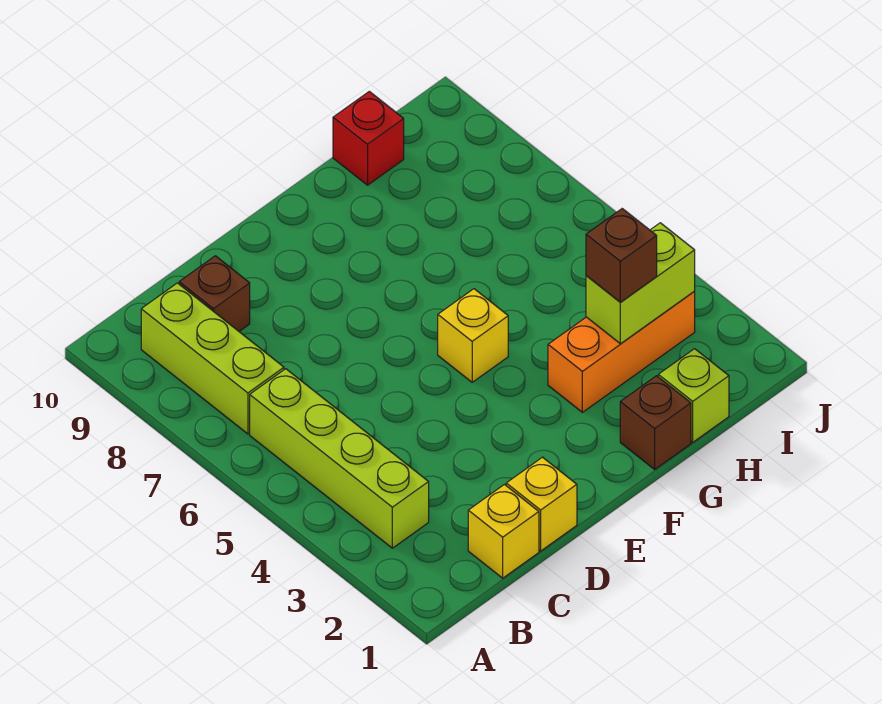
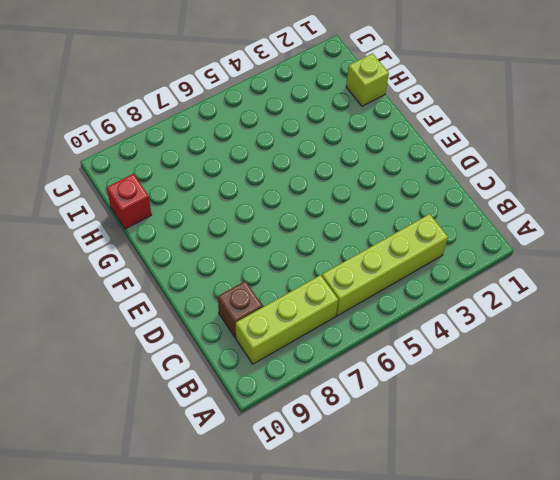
none -> yellow brick C1 level 1
none -> yellow brick D1 level 1
none -> yellow brick F5 level 1

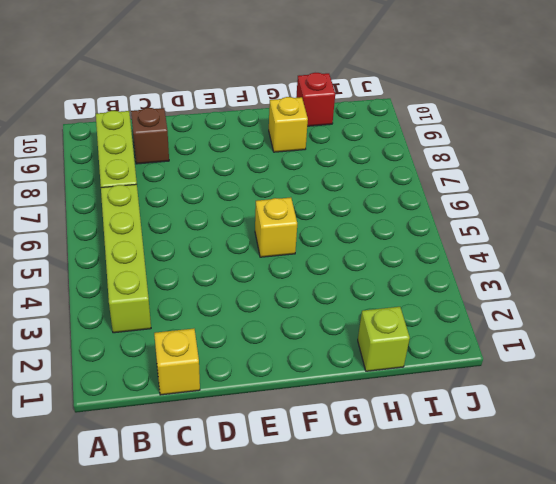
yellow brick G9 level 1 -> yellow brick D1 level 1
none -> brown brick G1 level 1
none -> orange brick G3:I3 level 1
none -> lime brick H3:I3 level 2

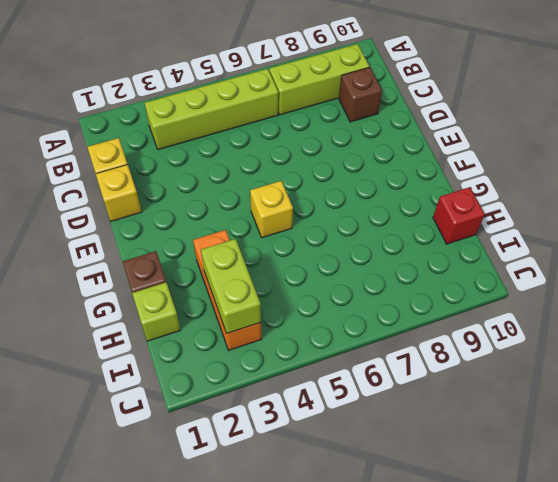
none -> brown brick H3 level 3

